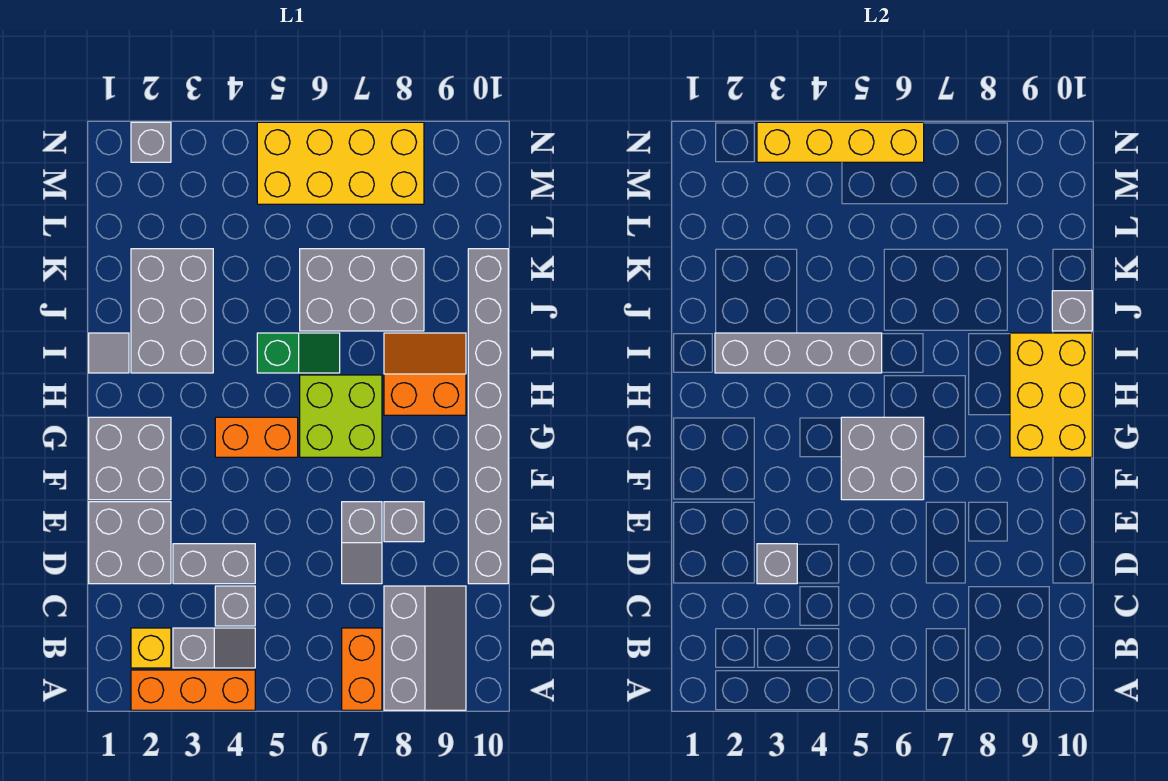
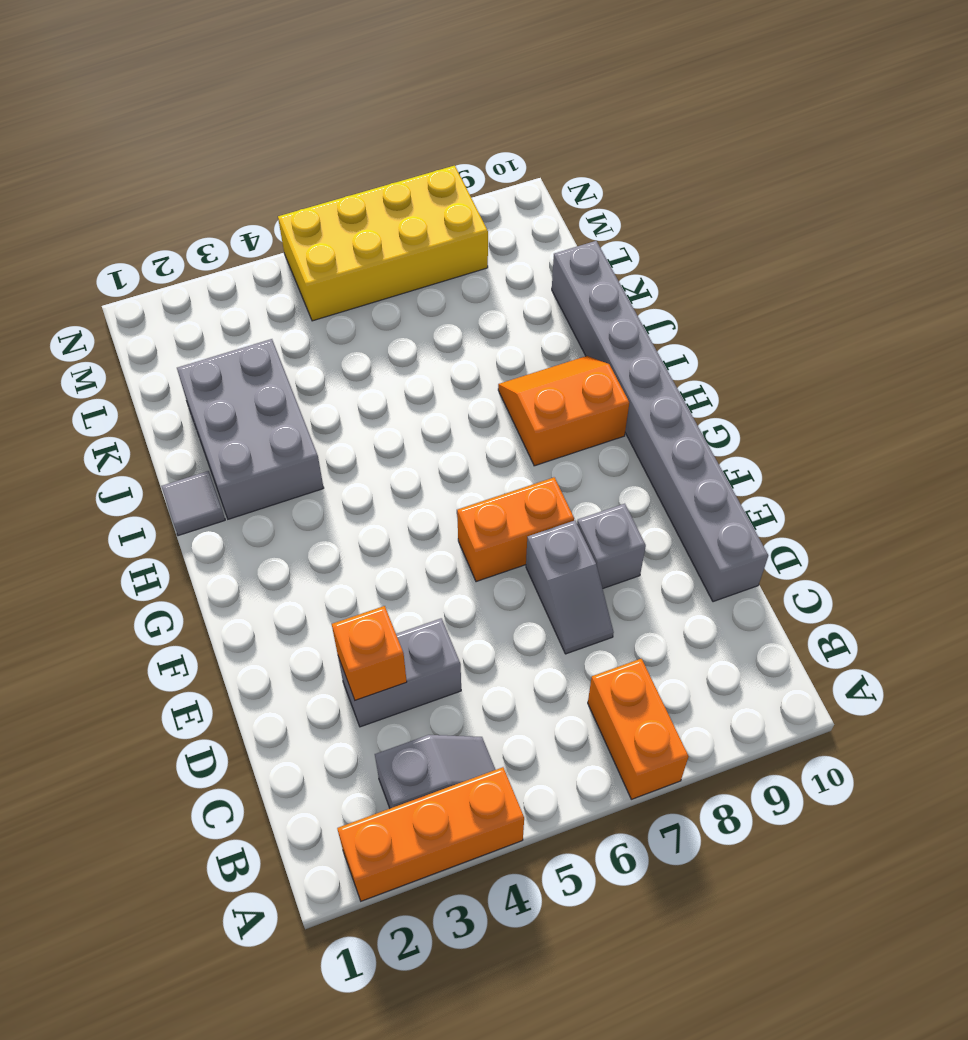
orange brick D3 level 2 -> grey brick D3 level 2
orange brick F6:F7 level 1 -> orange brick G4:G5 level 1
none -> grey slope A8:C9 level 1 top 8
none -> yellow brick B2 level 1
none -> grey brick C4 level 1

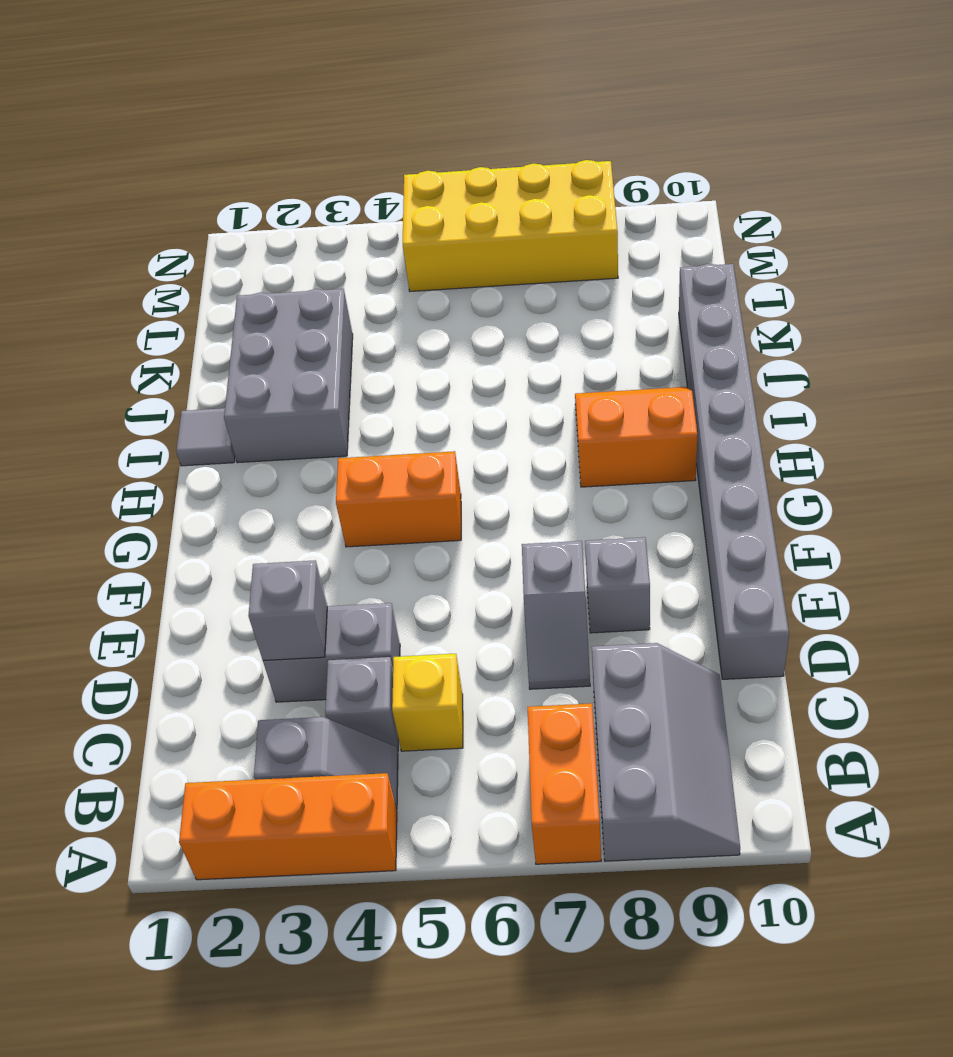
yellow brick C5 level 1 -> yellow brick B2 level 1
none -> grey brick D1:E2 level 1
none -> grey brick F1:G2 level 1
none -> lime brick G6:H7 level 1

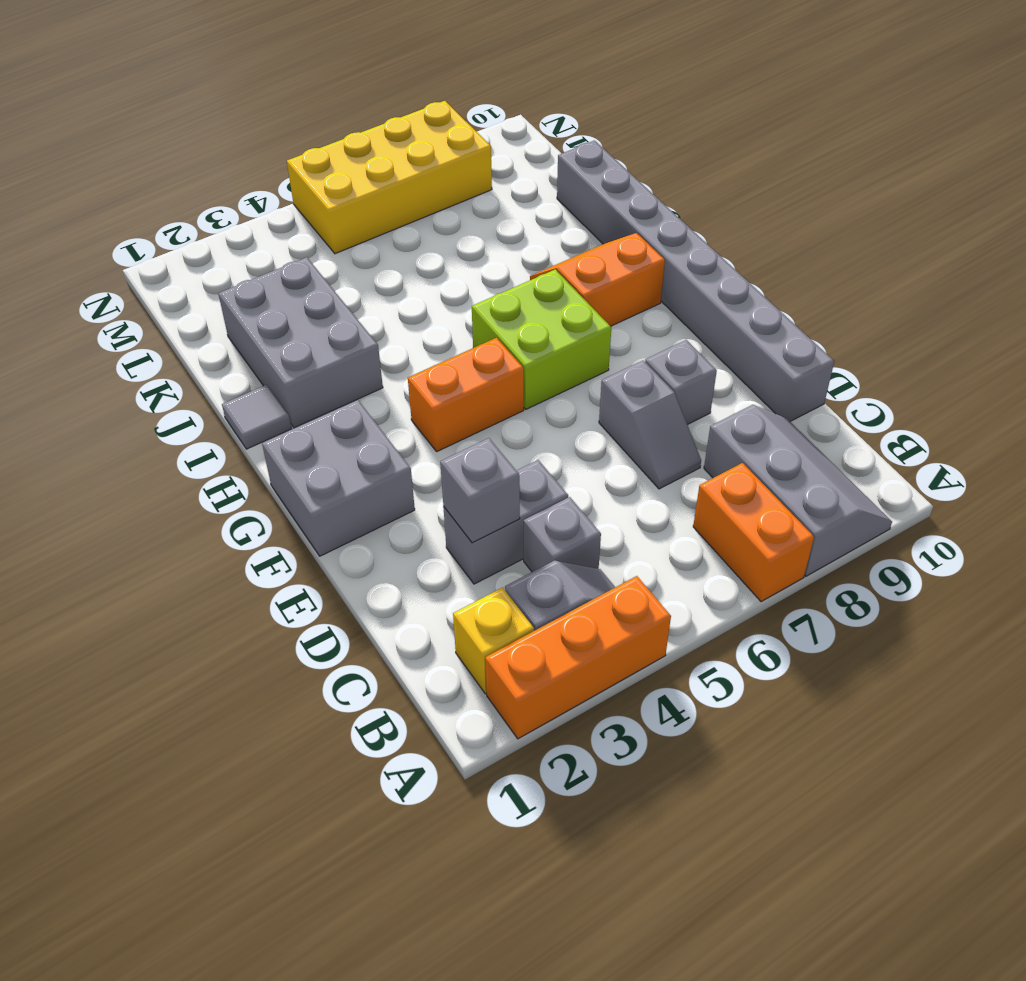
none -> grey brick D1:E2 level 1
none -> green slope I5:I6 level 1 top 5
none -> grey brick J6:K8 level 1

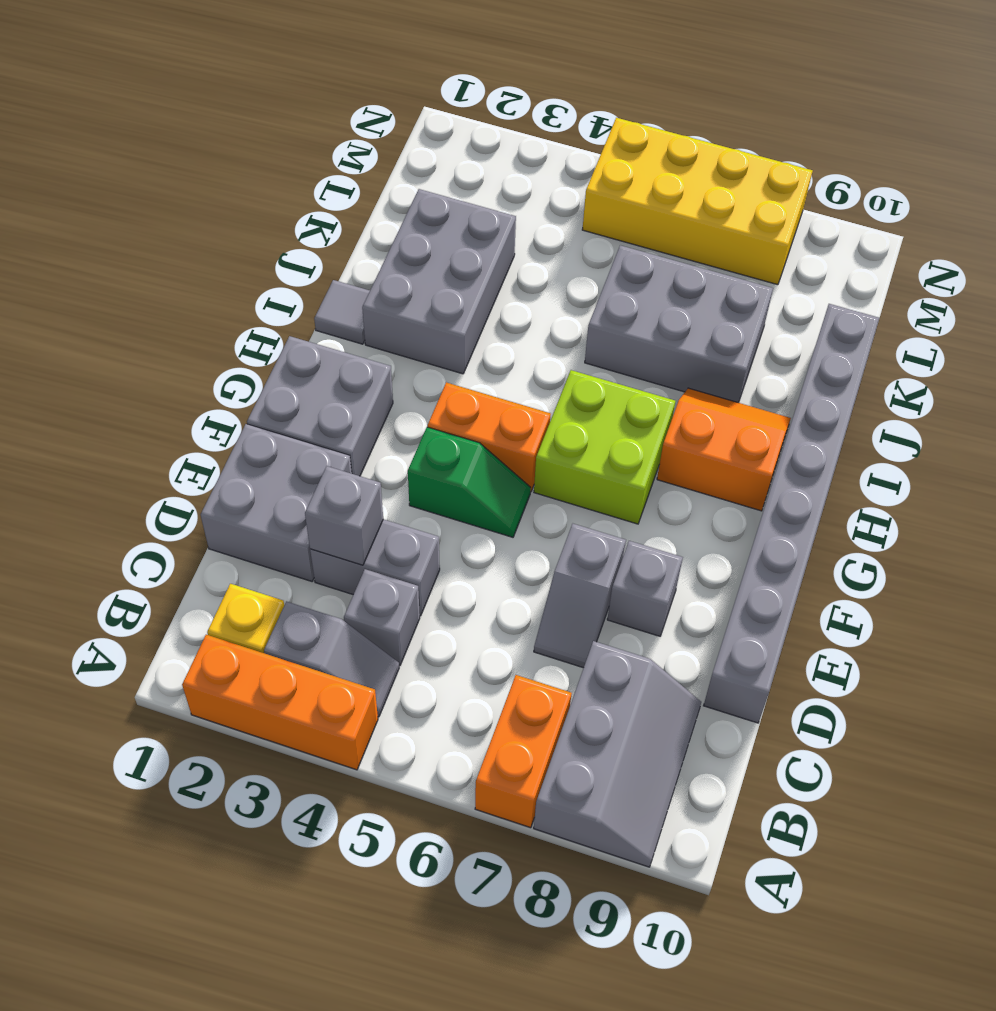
green slope F4:F5 level 1 top 4 -> green slope I5:I6 level 1 top 5
none -> grey brick N2 level 1
none -> grey brick F5:G6 level 2
none -> yellow brick G9:I10 level 2

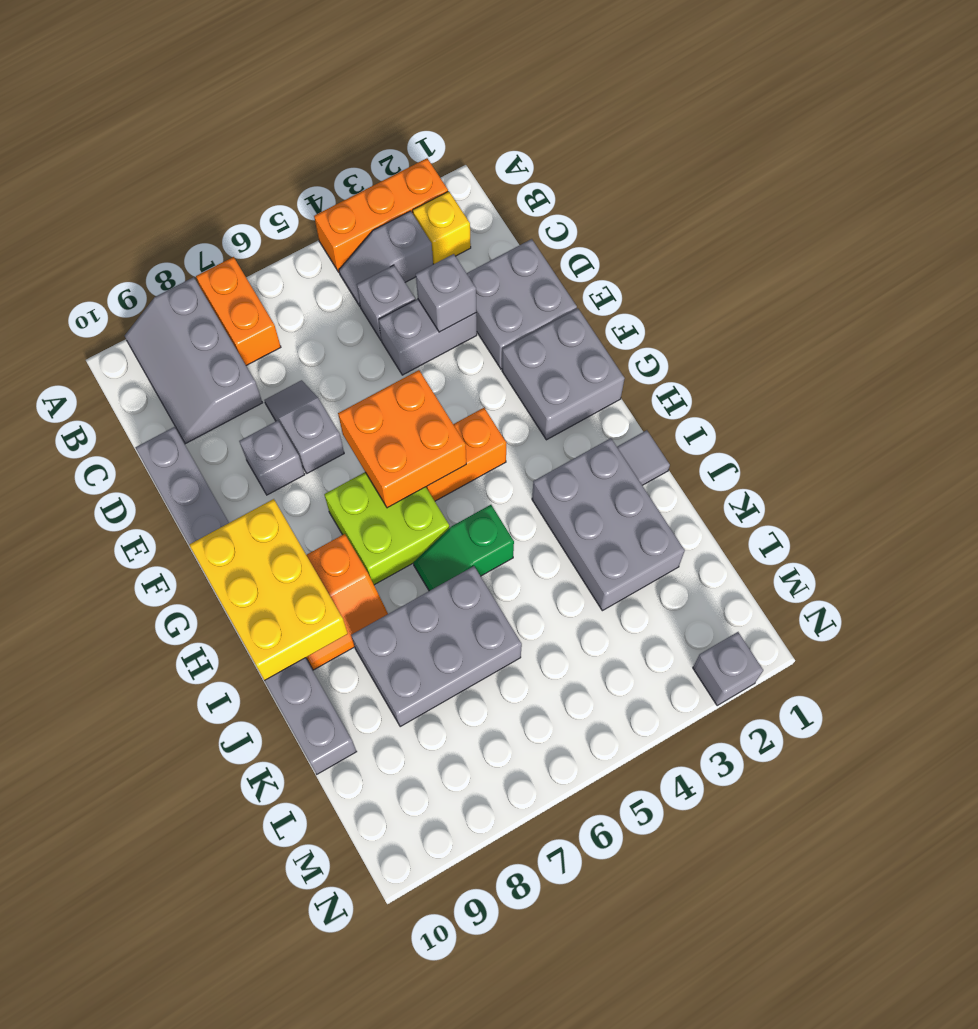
orange brick F5:G6 level 2 -> grey brick F5:G6 level 2
none -> yellow brick M5:N8 level 1
none -> grey brick I2:I5 level 2
none -> grey brick J10 level 2

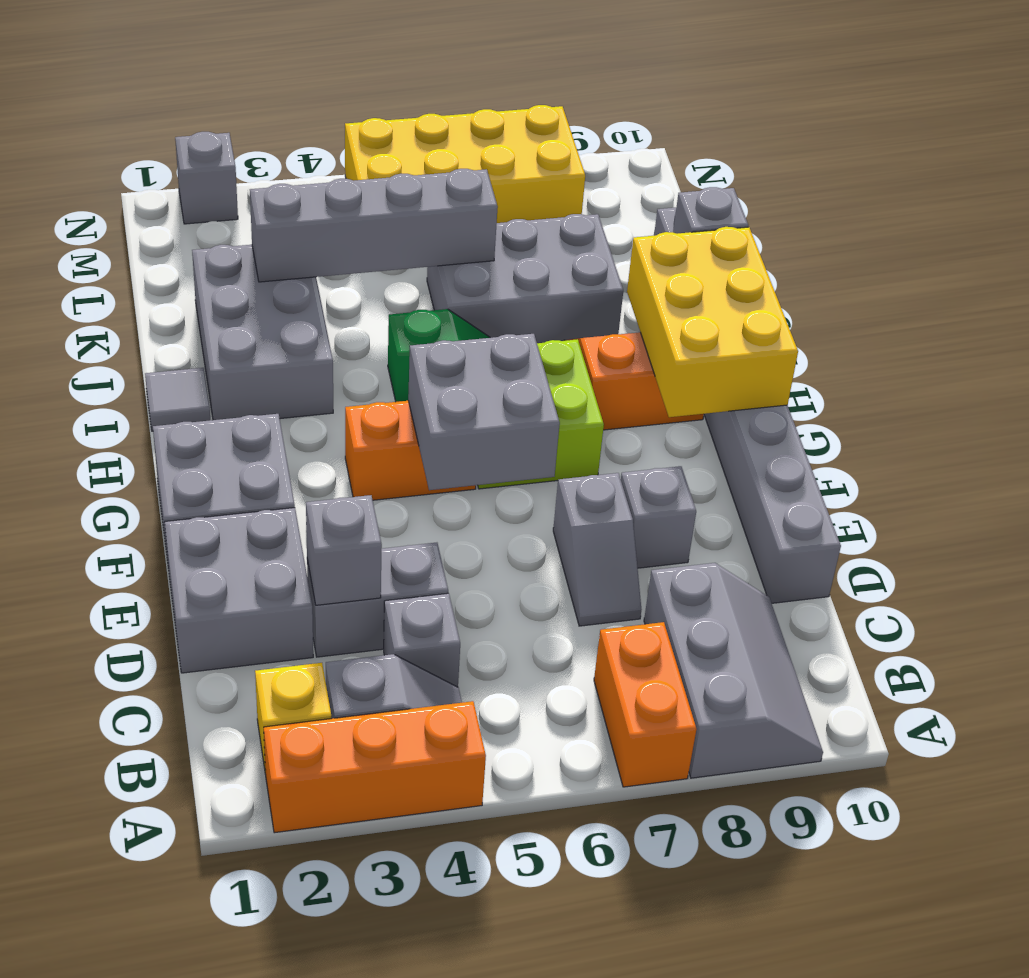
grey brick K3:K6 level 2 -> grey brick I2:I5 level 2
none -> yellow brick N3:N6 level 2

